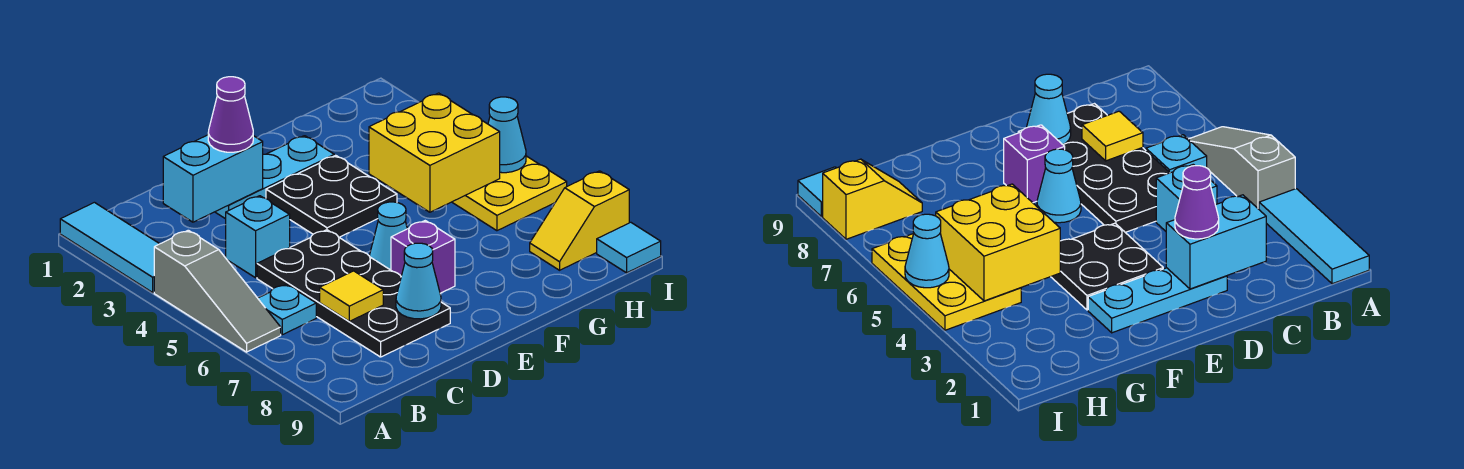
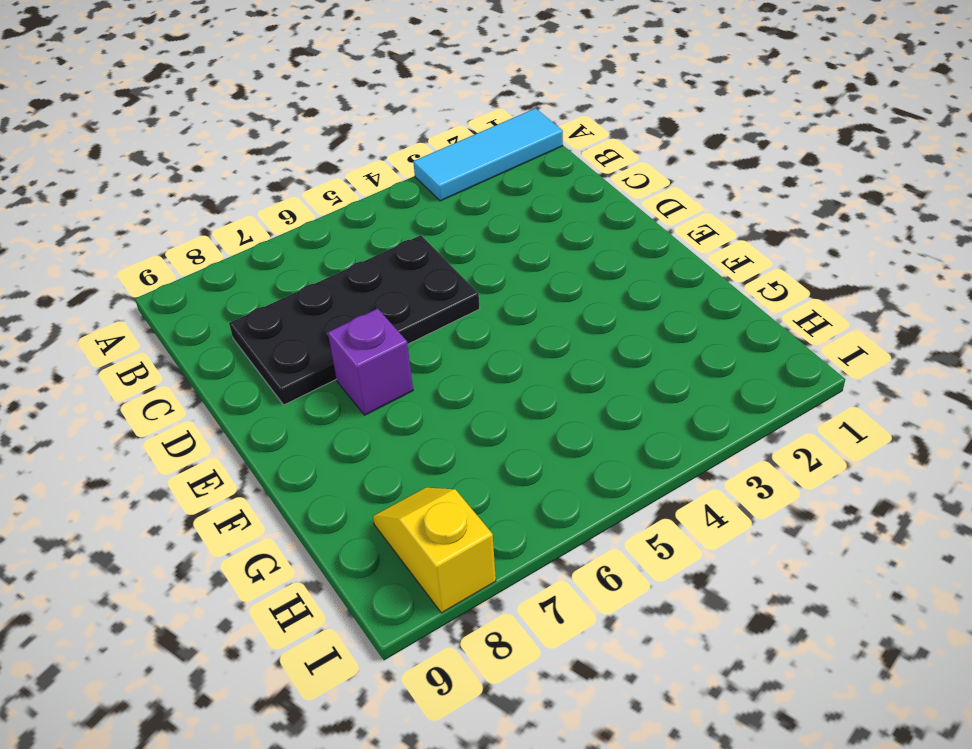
none -> grey slope A4:A6 level 1 top 4
none -> cyan plate B6 level 1
none -> cyan brick C4 level 1

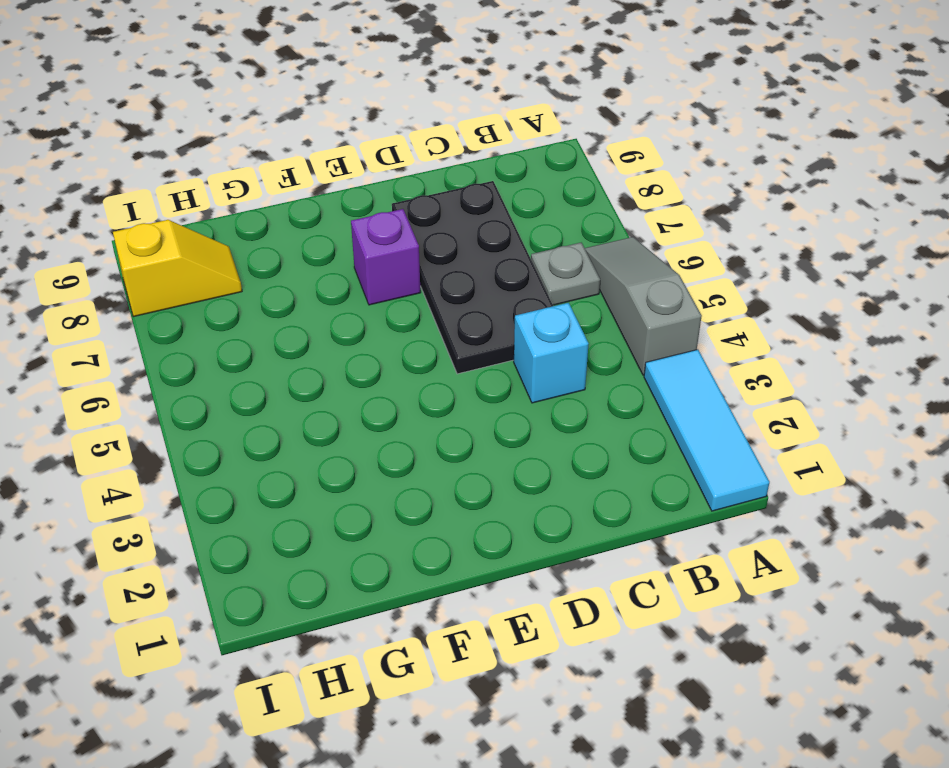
grey plate B6 level 1 -> cyan plate B6 level 1
none -> cyan plate D2:F2 level 1
none -> black plate E3:F4 level 1
none -> cyan cone E6 level 1

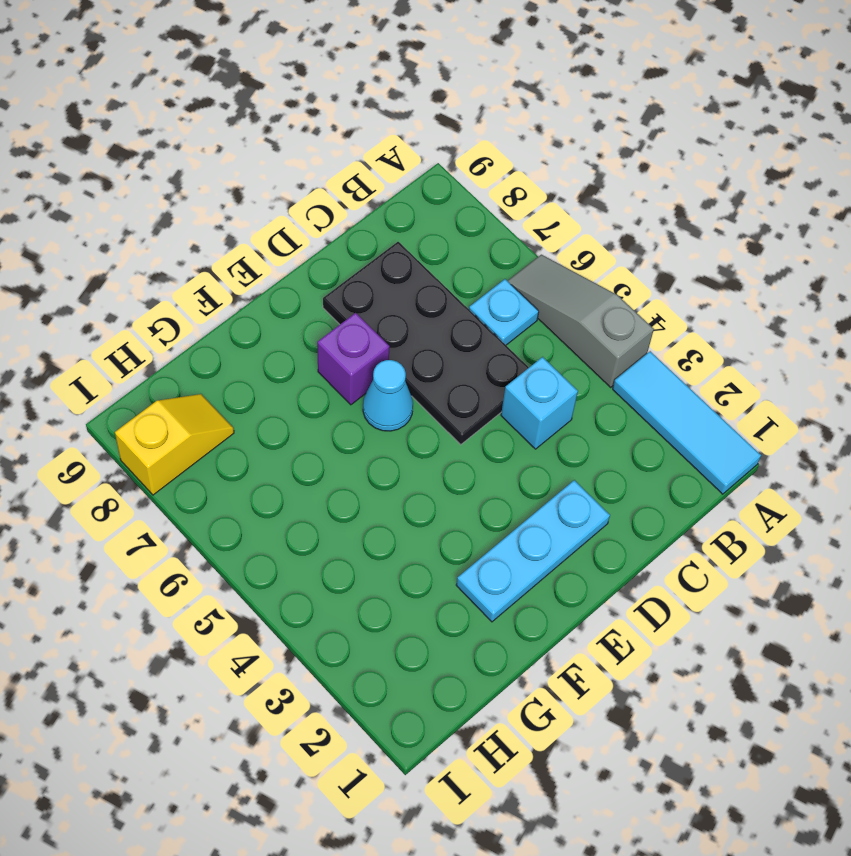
none -> black plate E3:F4 level 1
none -> yellow plate H4:I6 level 1
none -> cyan tile I9 level 1

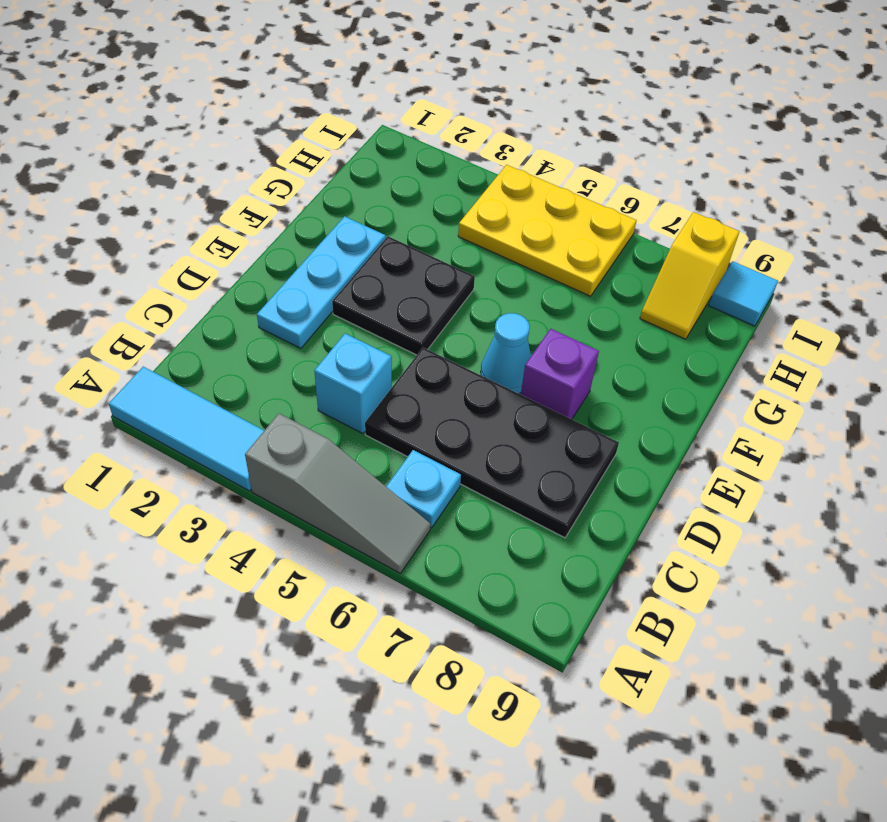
none -> cyan brick C2:D2 level 2
none -> yellow tile C7 level 2
none -> cyan cone D8 level 2

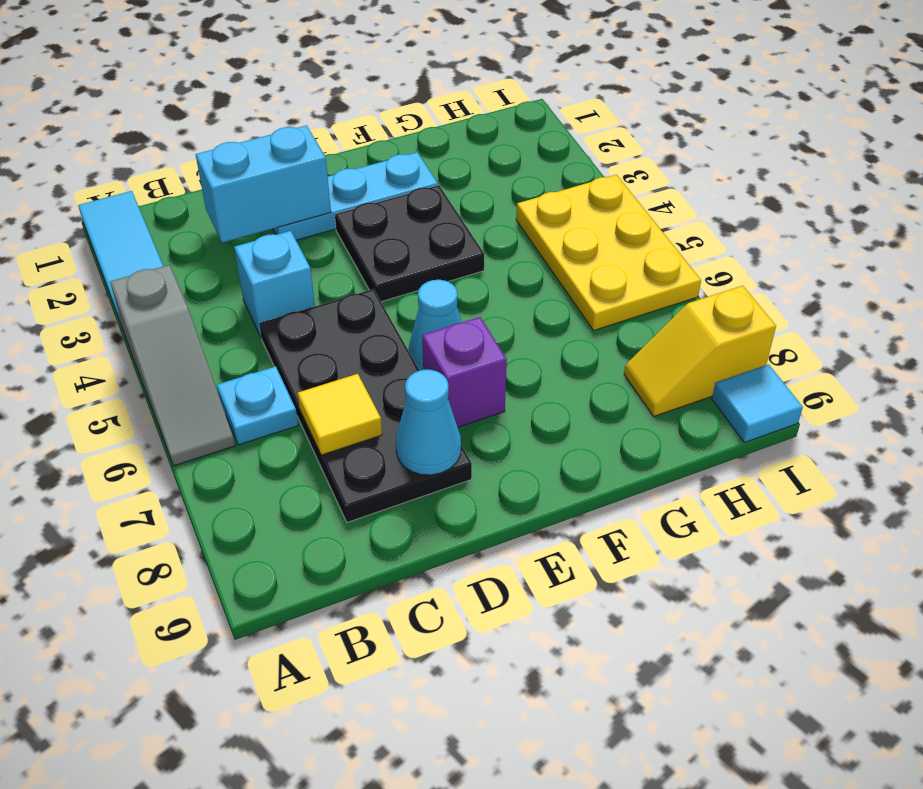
none -> yellow brick G4:H5 level 2
none -> cyan cone I5 level 2
none -> purple cone D2 level 3

